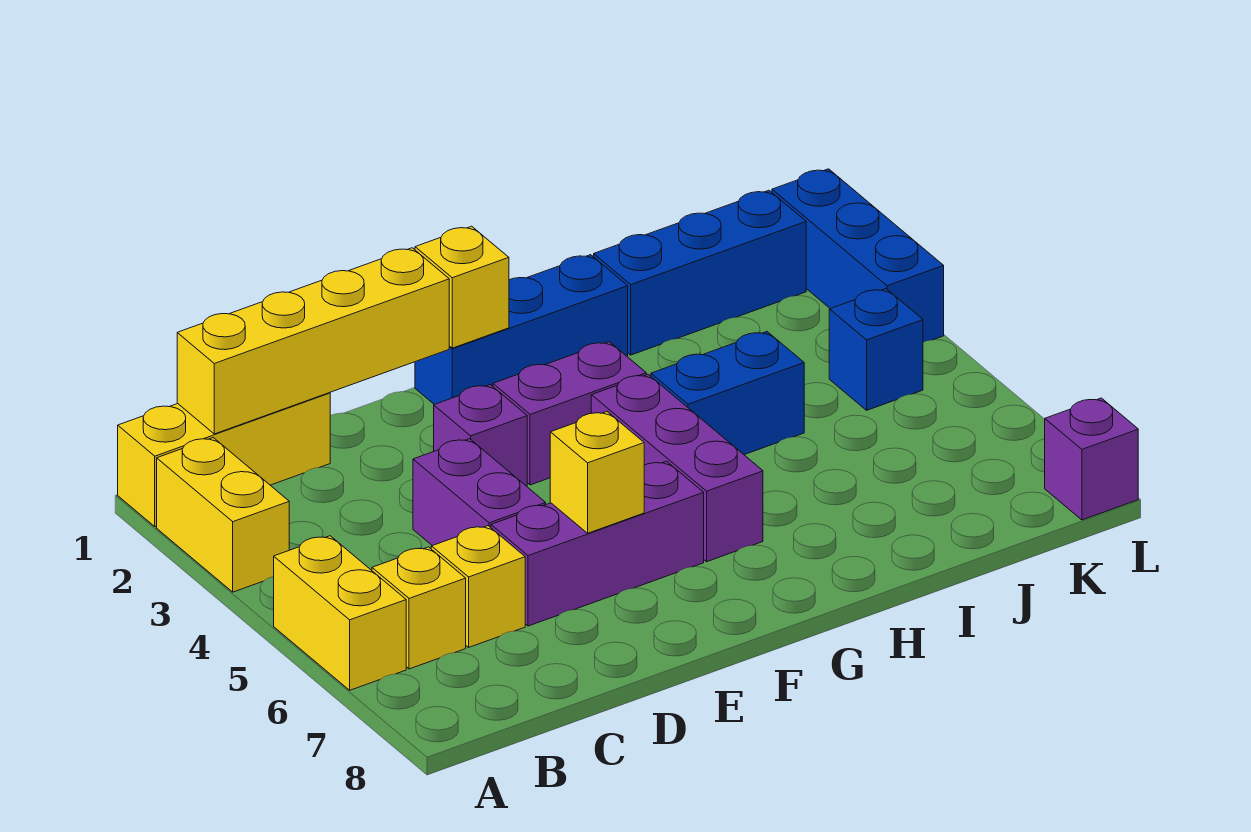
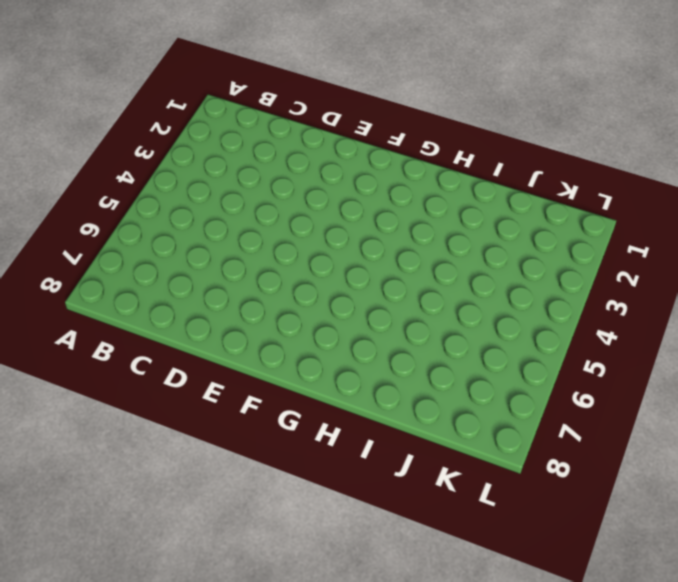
none -> yellow brick A1:C1 level 1
none -> yellow brick A2:A3 level 1
none -> yellow brick A5:A6 level 1

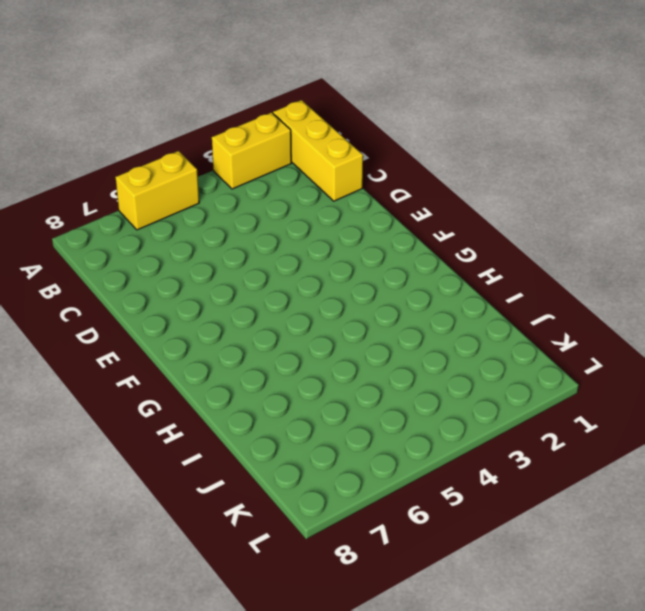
none -> yellow brick B6 level 1
none -> yellow brick C6 level 1
none -> purple brick D4:D5 level 1

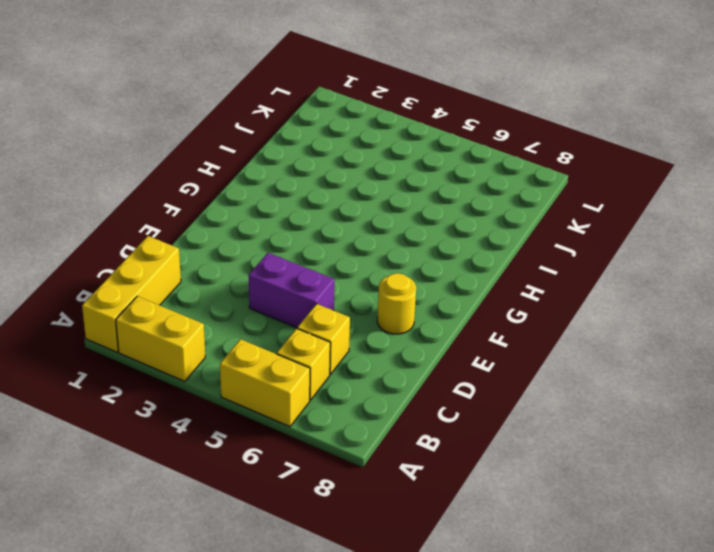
yellow round brick E7 level 1 -> none
none -> purple brick D6:F6 level 1
none -> purple brick E3 level 1
none -> blue brick F1:H1 level 1

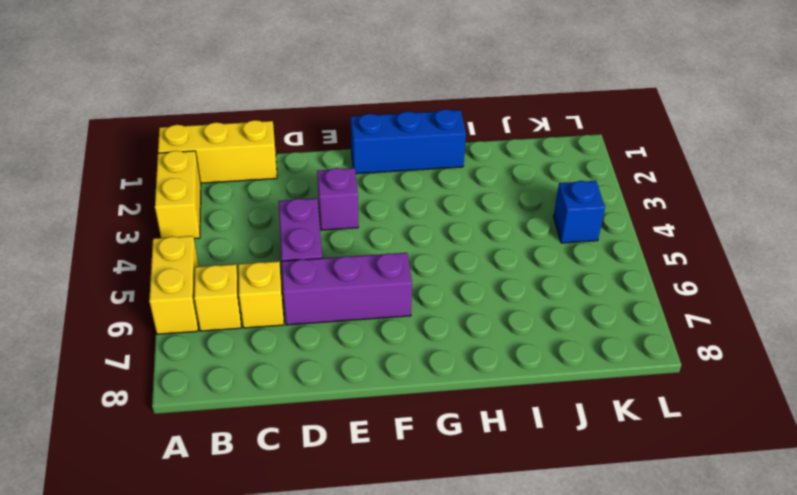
none -> purple brick F3:G3 level 1
none -> purple brick G4:G6 level 1
none -> blue brick H4:I4 level 1

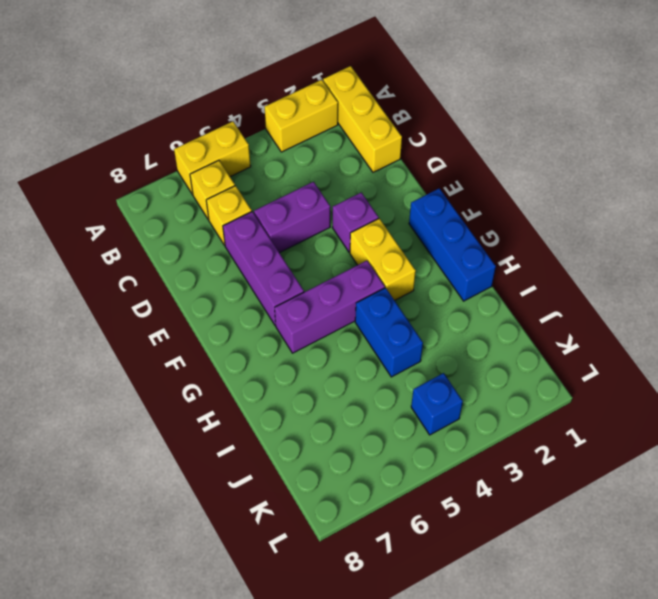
yellow brick F3:G3 level 1 -> purple brick F3:G3 level 1
none -> blue brick I1:K1 level 1
none -> blue brick L1:L3 level 1
none -> purple brick L8 level 1

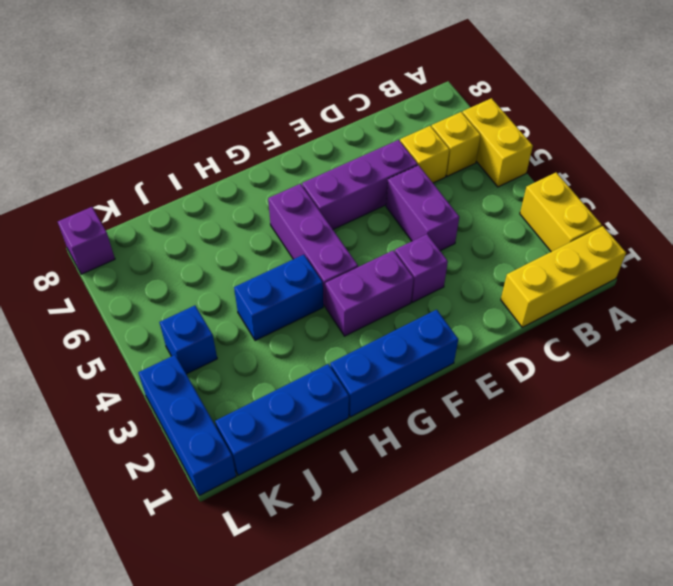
none -> yellow brick B1:E1 level 2
none -> yellow brick E6 level 2
none -> yellow brick F1 level 2

